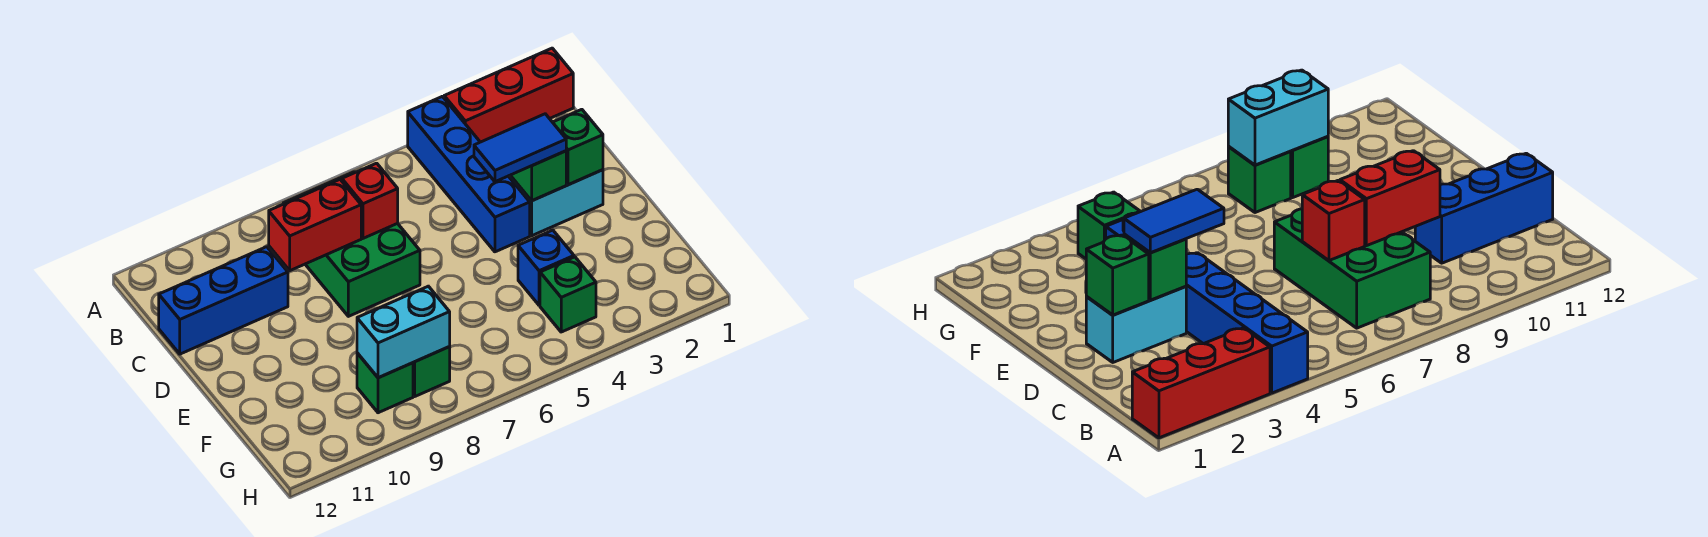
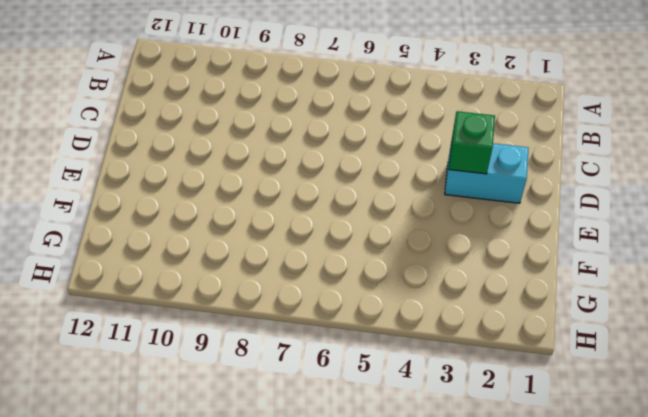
none -> red brick A1:A3 level 1
none -> blue brick A4:D4 level 1
none -> green brick B7:D8 level 1

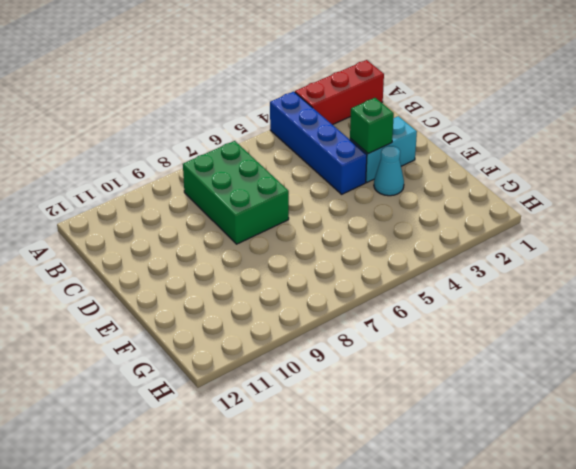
cyan cone E3 level 1 -> none
none -> blue brick C10:C12 level 1
none -> blue brick F4 level 1
none -> green brick G4 level 1

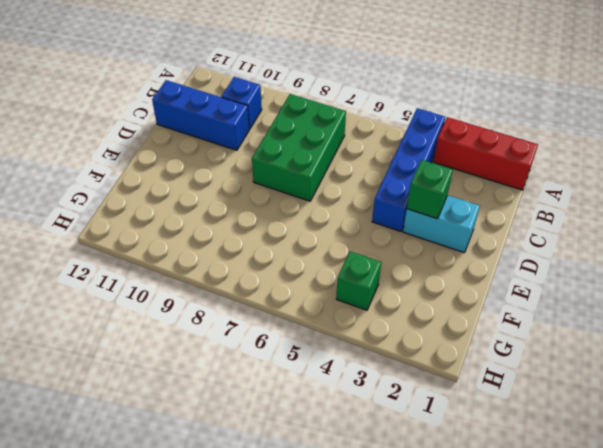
blue brick B10 level 1 -> blue brick F4 level 1
none -> green brick G8 level 1
none -> green brick G9 level 1
none -> red brick C7 level 2

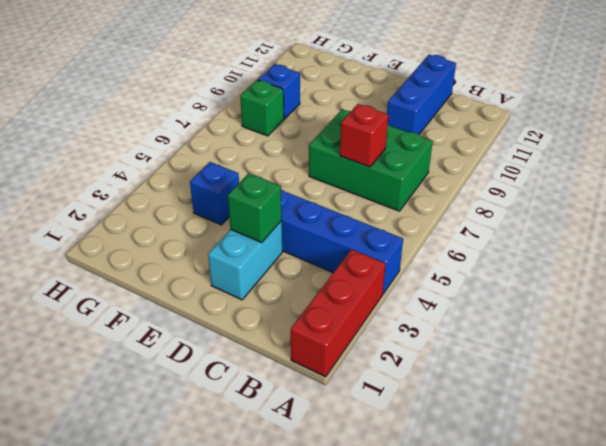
blue brick G9 level 1 -> green brick G9 level 1
none -> green brick G4 level 1
none -> red brick C8:C9 level 2
none -> green brick D2 level 2

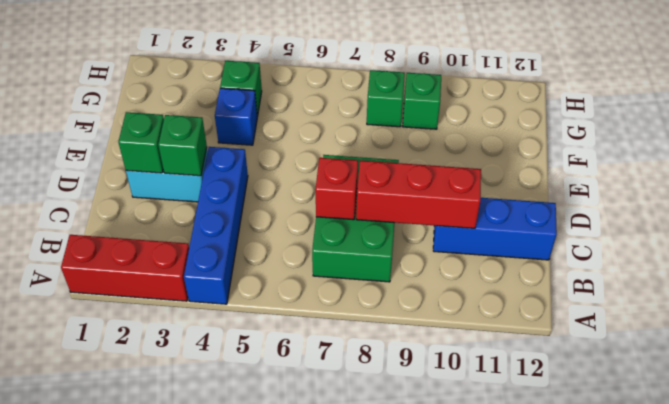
red brick C8:C10 level 2 -> red brick C8:C9 level 2
none -> cyan brick G8:G9 level 2
none -> blue tile D3:D4 level 3

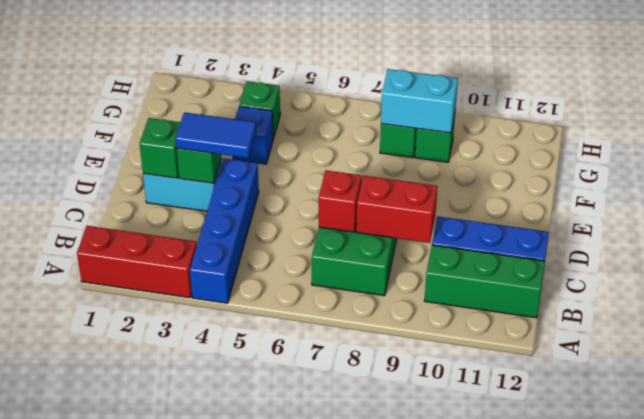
green brick B10:B12 level 1 -> none

